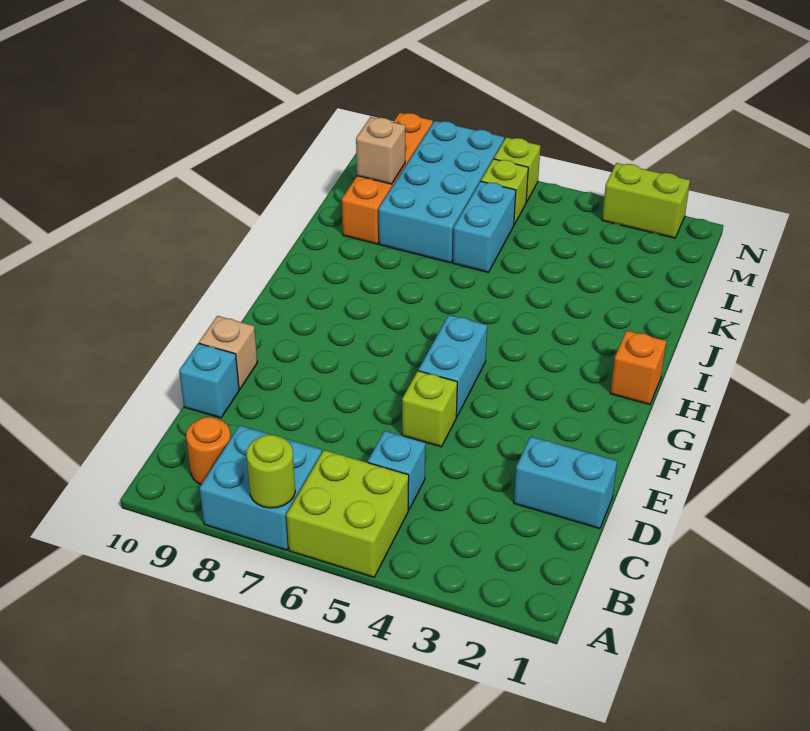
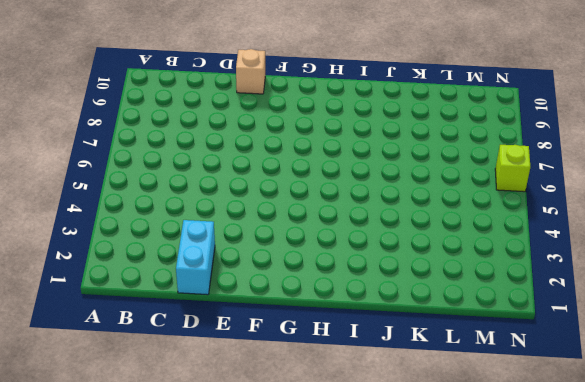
none -> lime brick A5:B6 level 1
none -> cyan brick A7:B8 level 1
none -> orange round brick B9 level 1

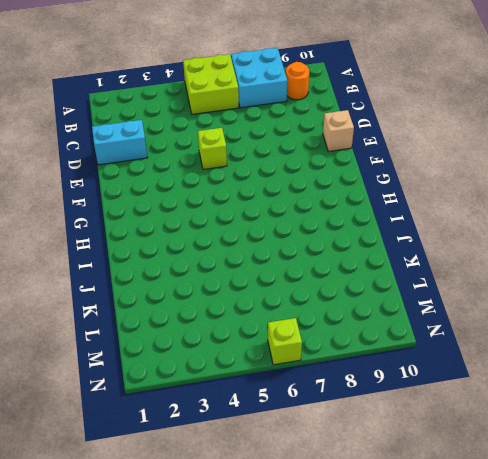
none -> cyan brick C5 level 1
none -> cyan brick D10 level 1
none -> cyan brick F5:G5 level 1

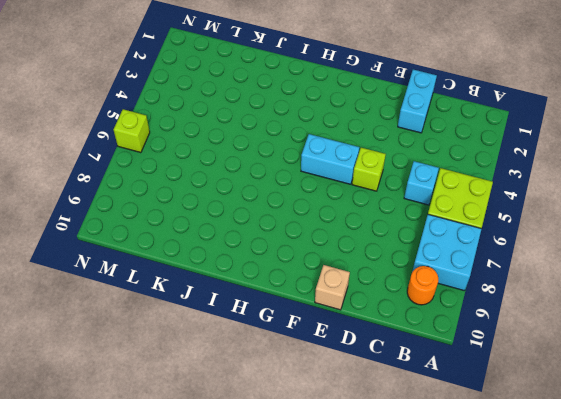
none -> cyan brick D10 level 1
none -> orange brick H1 level 1
none -> cyan brick K6:L6 level 1

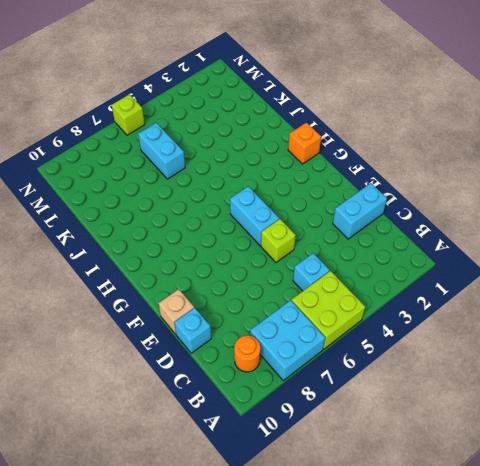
none -> cyan brick K7:N8 level 1
none -> orange brick K9:N9 level 1
none -> lime brick M6 level 1

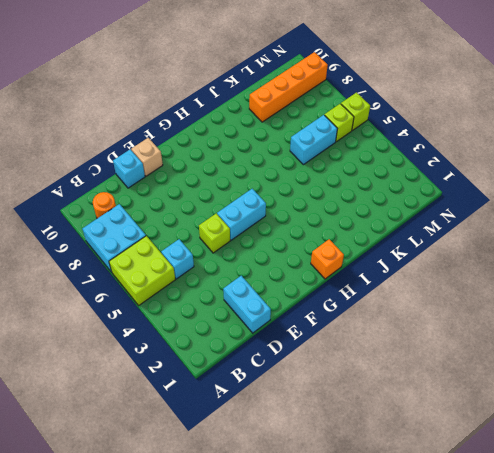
none -> cyan brick K7:N8 level 1
none -> lime brick N2:N3 level 1
none -> lime round brick A7 level 2

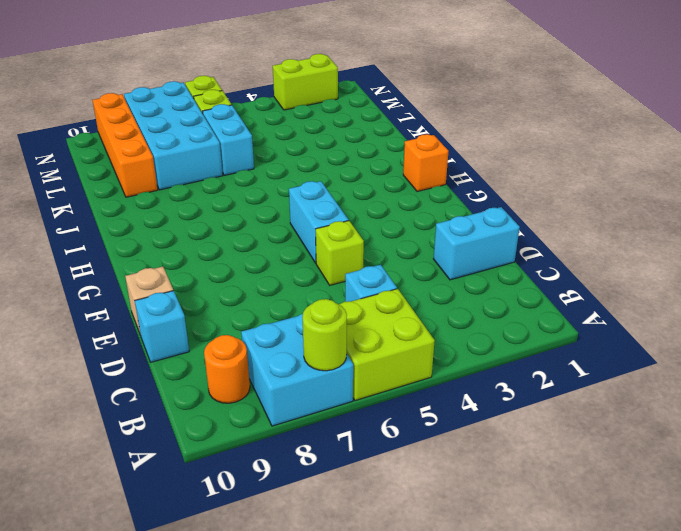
none -> tan brick L9 level 2

